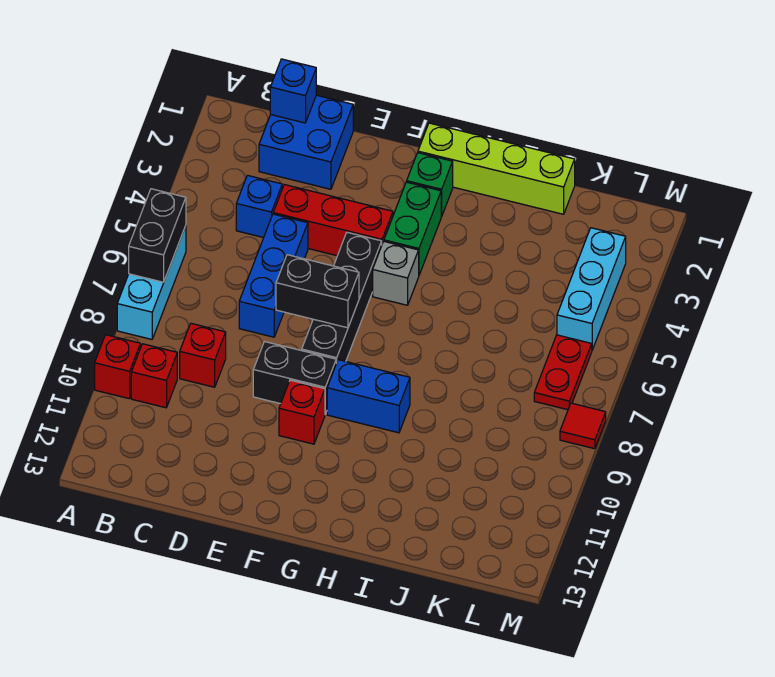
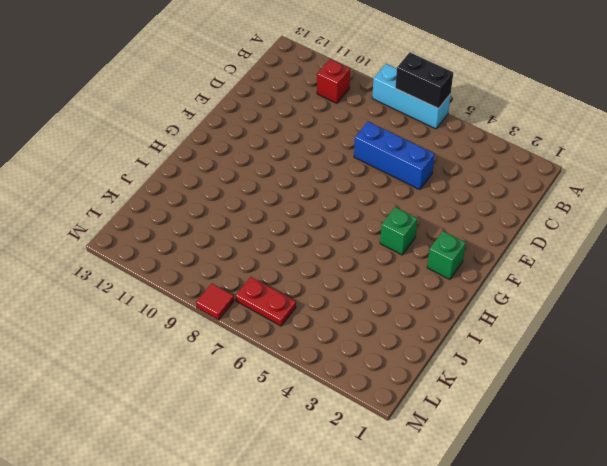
green brick G4 level 1 -> green brick G3:G4 level 1
none -> red brick A10 level 1
none -> blue brick C1:D2 level 1
none -> blue brick C4 level 1

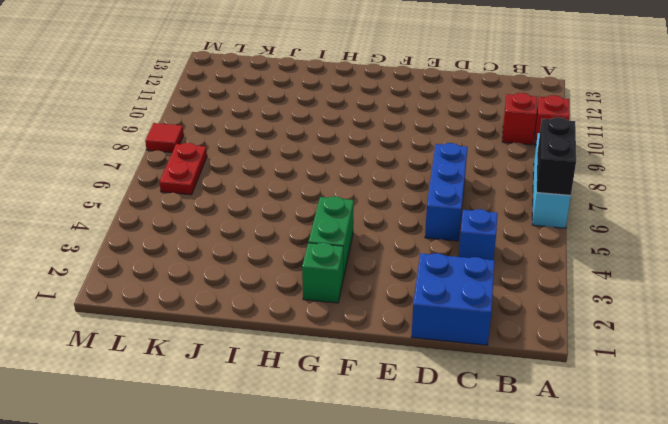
none -> red brick C9 level 1
none -> red brick D4:F4 level 1
none -> black brick E9:F9 level 1

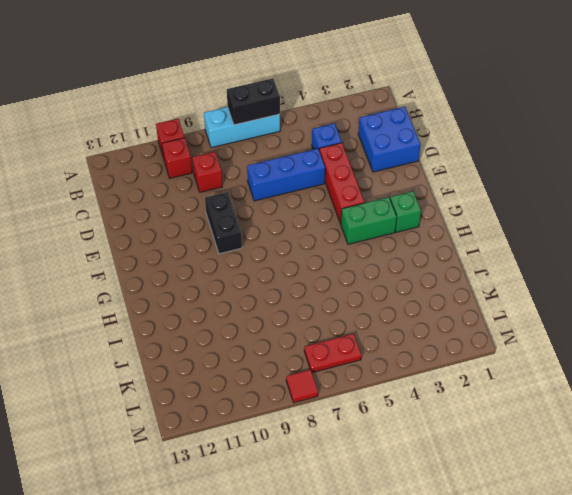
none -> black brick F5:F8 level 1
none -> red brick F10 level 1
none -> lime brick G1:J1 level 1

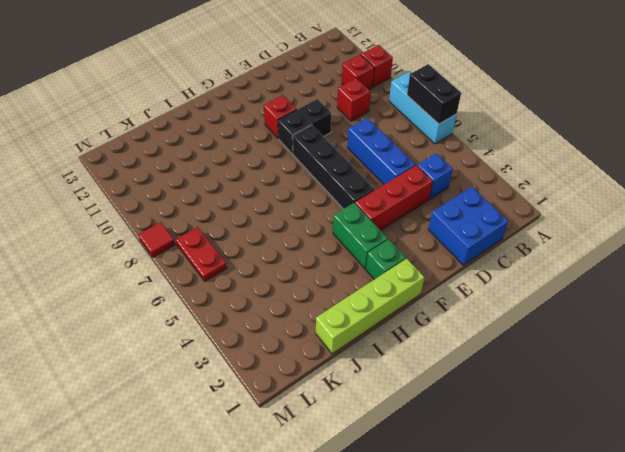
none -> grey brick G5 level 1
none -> blue brick G9:H9 level 1
none -> cyan brick L3:L5 level 1

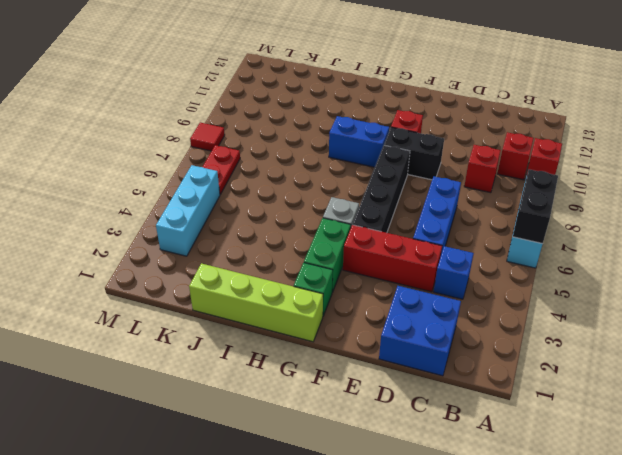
none -> blue brick C1 level 2
none -> black brick E7:F7 level 2

